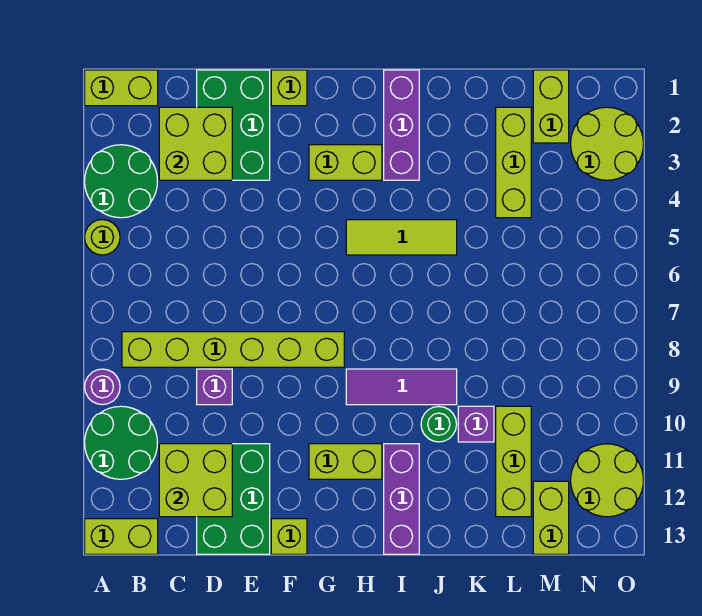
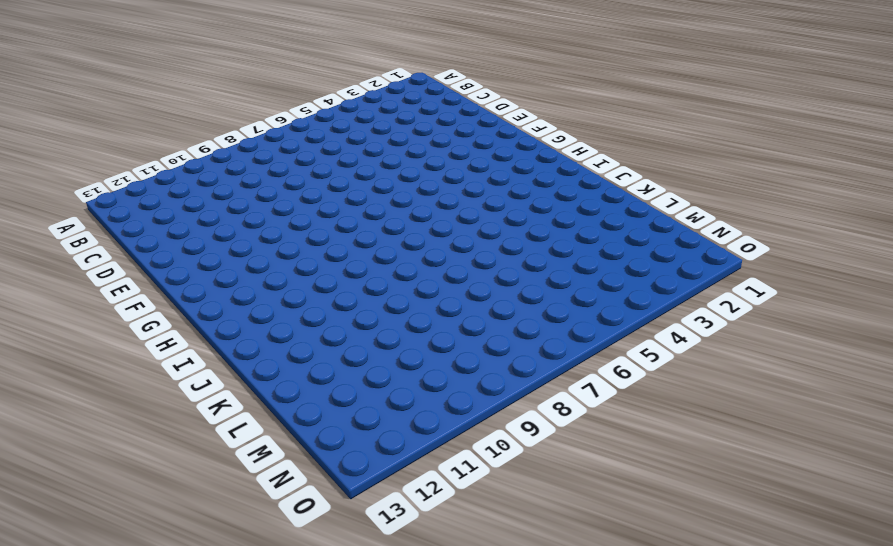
none -> lime brick A1:B1 level 1
none -> green round brick A3:B4 level 1
none -> lime round brick A5 level 1

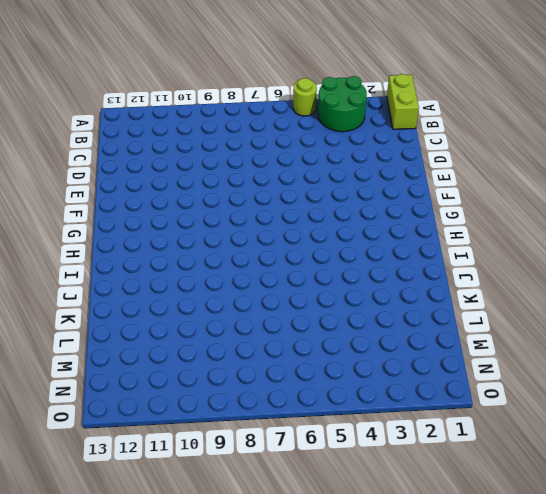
none -> purple round brick A9 level 1
none -> green round brick A10:B11 level 1
none -> lime brick A13:B13 level 1

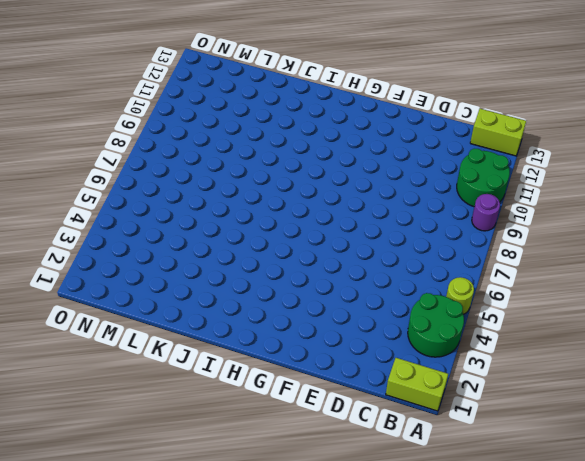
none -> lime brick B8:G8 level 1
none -> green brick D1:E3 level 1
none -> purple brick D9 level 1

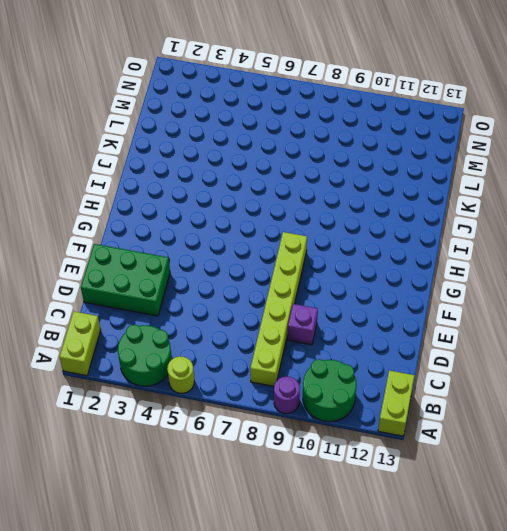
none -> green brick D11:E13 level 1
none -> lime brick F1 level 1
none -> lime brick F13 level 1

